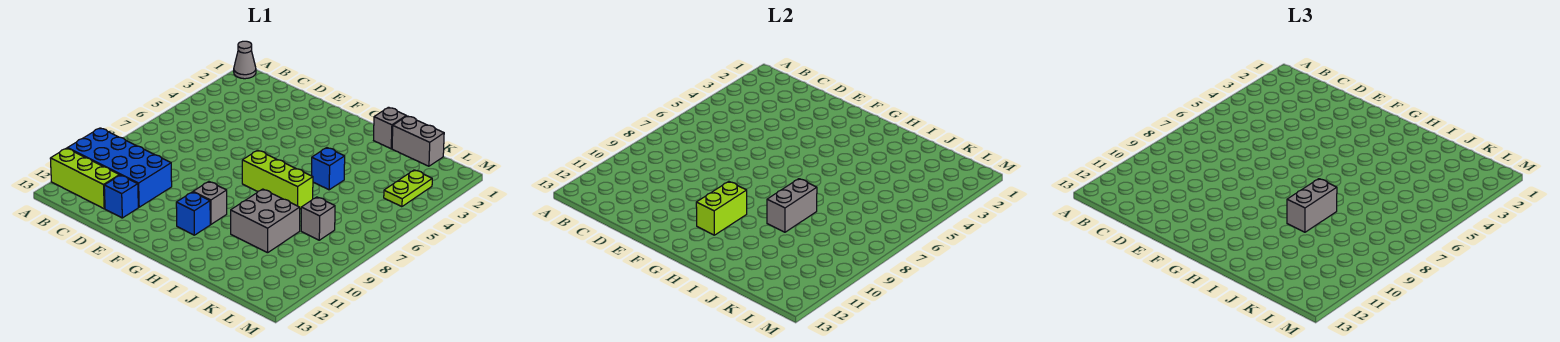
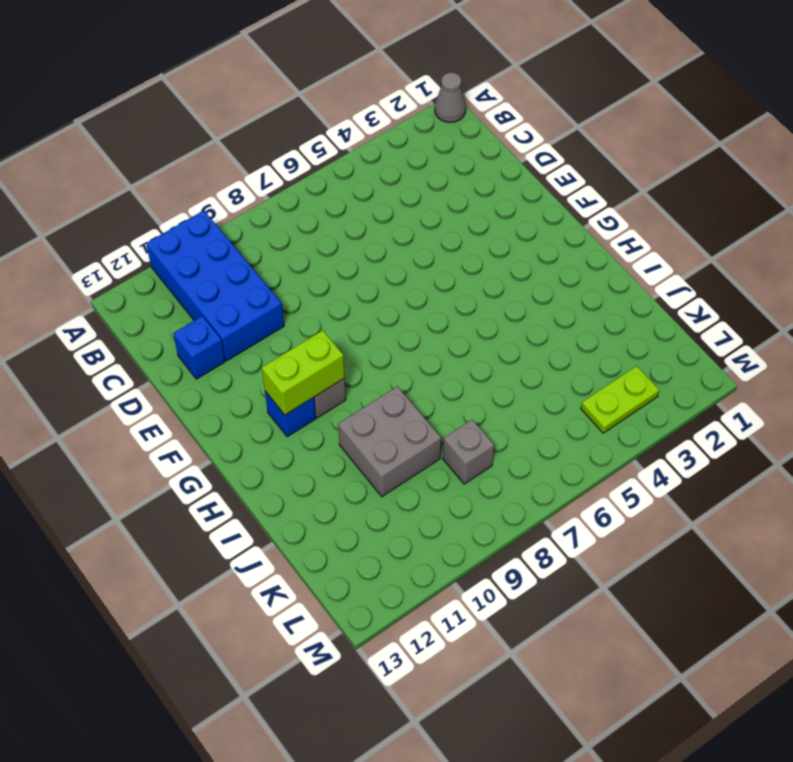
none -> lime brick A12:C12 level 1
none -> lime brick G7:I7 level 1
none -> grey brick I1 level 1

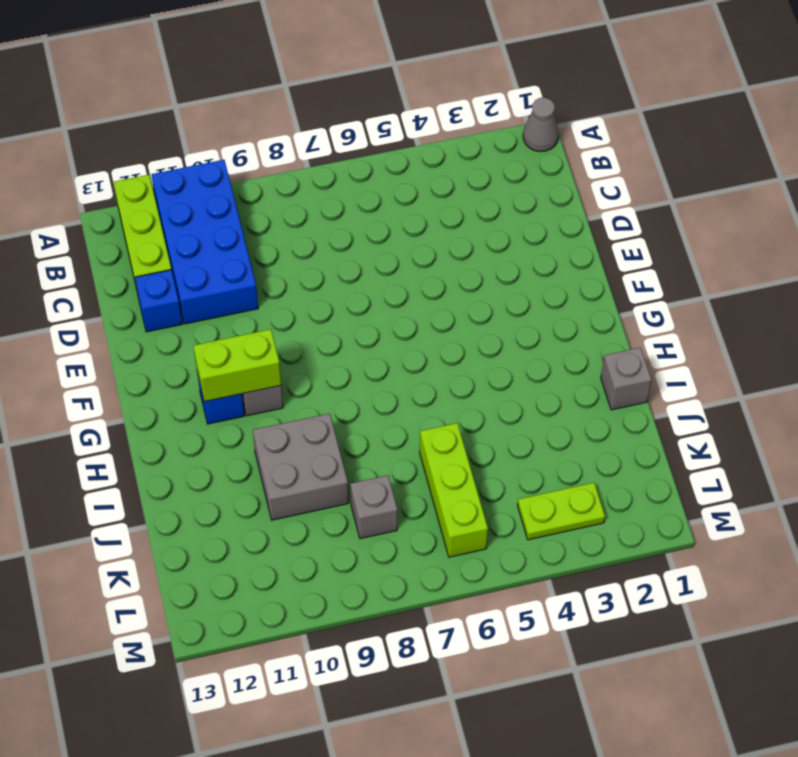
lime brick J6:L6 level 1 -> lime brick G7:I7 level 1
none -> blue brick I5 level 1
none -> grey brick J1:K1 level 1
none -> grey brick I8:I9 level 2

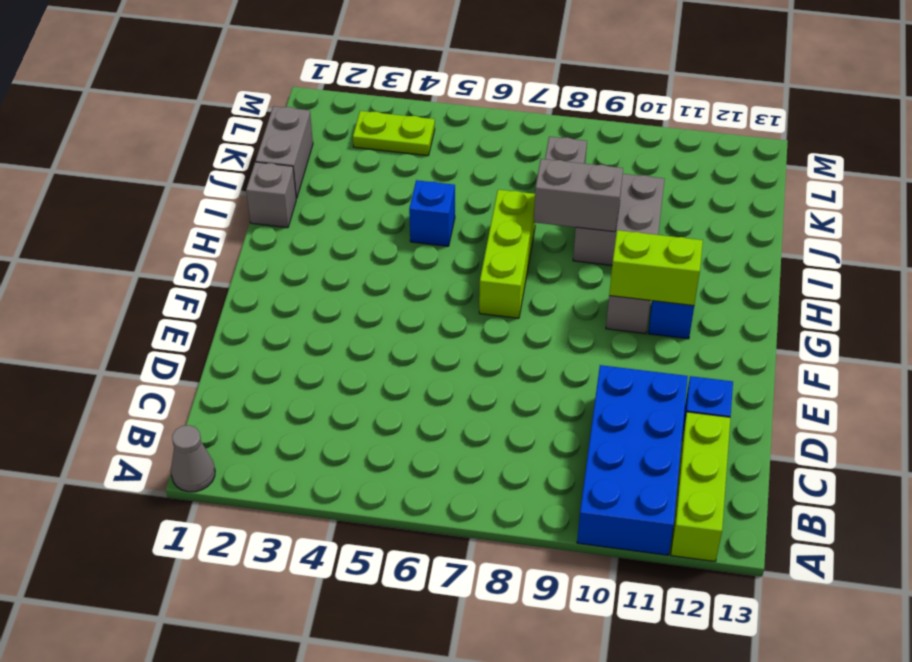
none -> grey brick I8:I9 level 3

